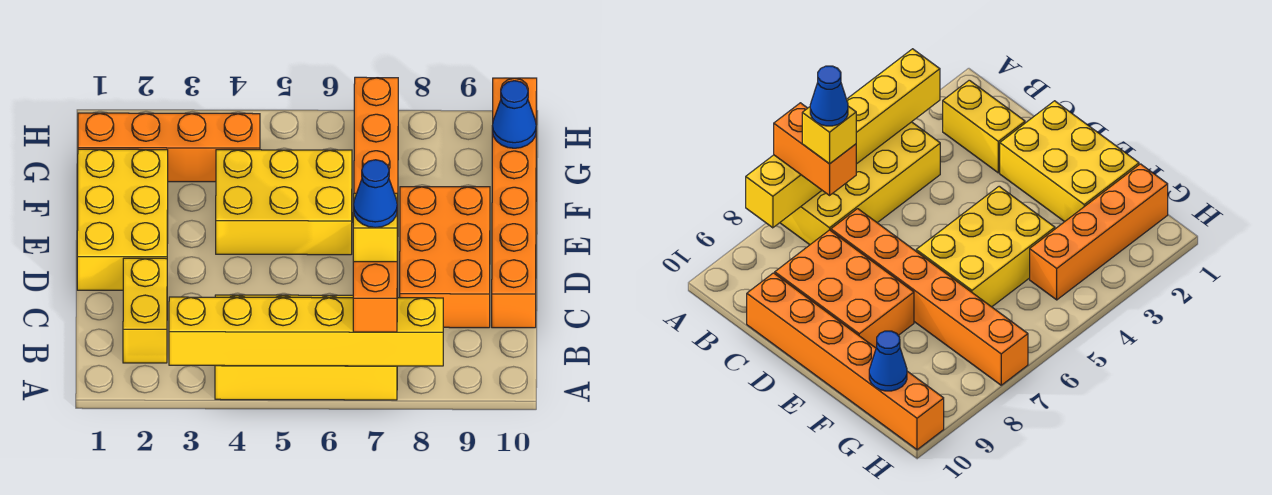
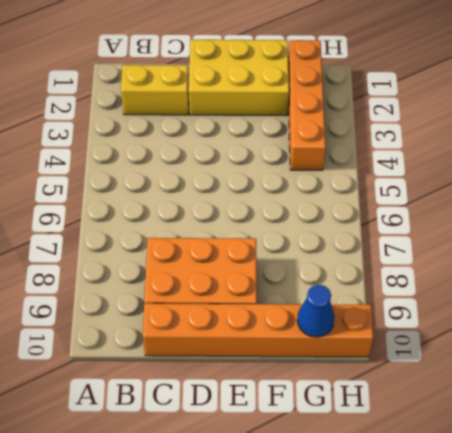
none -> yellow brick A4:B7 level 1
none -> orange brick C7:H7 level 1
none -> yellow brick E4:F6 level 1

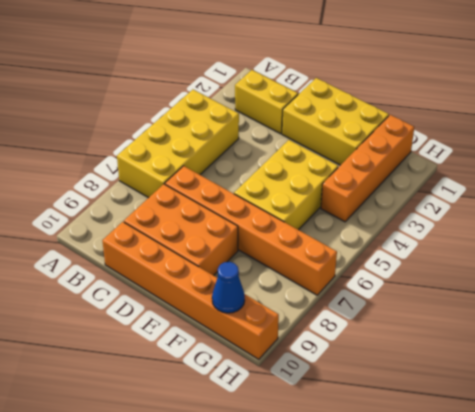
none -> yellow brick A3:A8 level 2
none -> orange brick A7:B7 level 3
none -> yellow brick B7 level 4

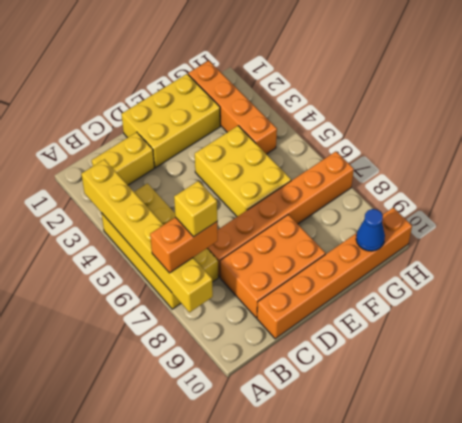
none -> blue cone B7 level 5

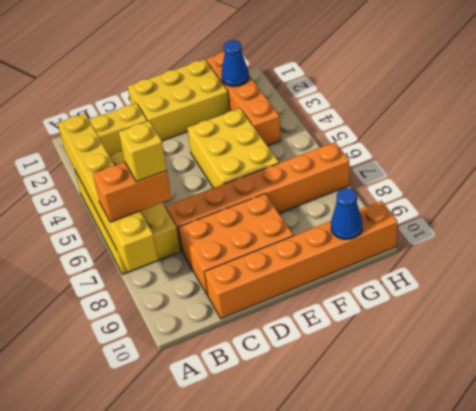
blue cone G2 level 2 -> blue cone B7 level 5

